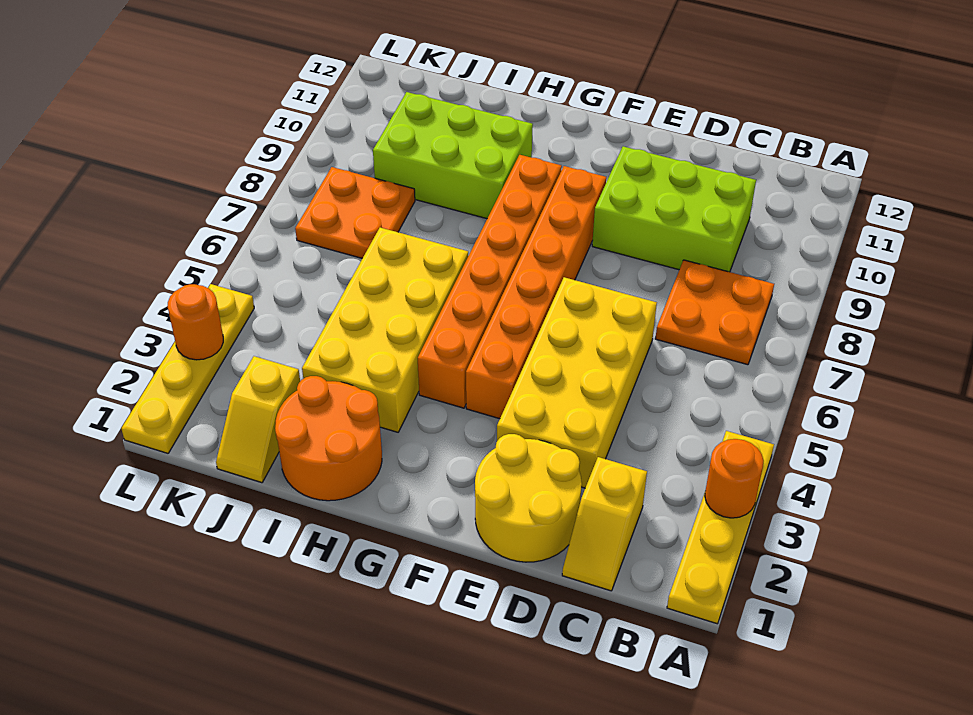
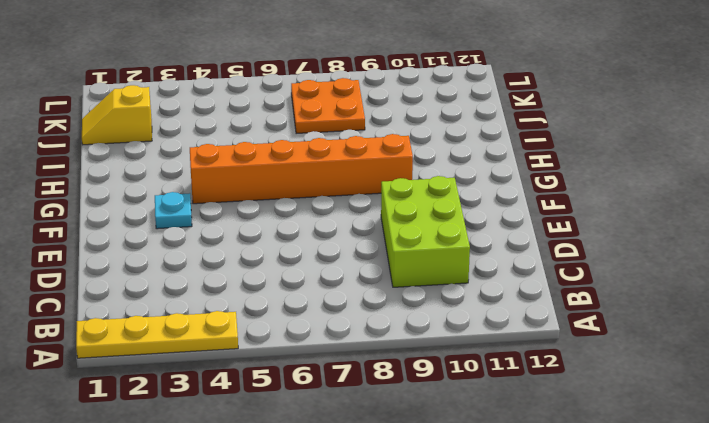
cyan plate F3 level 1 -> none
none -> orange plate B7:C8 level 1
none -> yellow slope C1:C2 level 1 top 2
none -> yellow round brick D1:E2 level 1

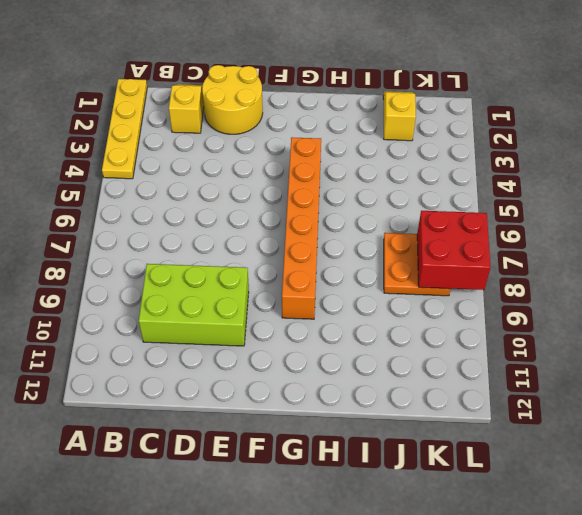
red brick K7:L8 level 2 -> none
none -> orange plate B7:C8 level 1
none -> yellow brick D3:E6 level 1
none -> orange brick F4:F9 level 1

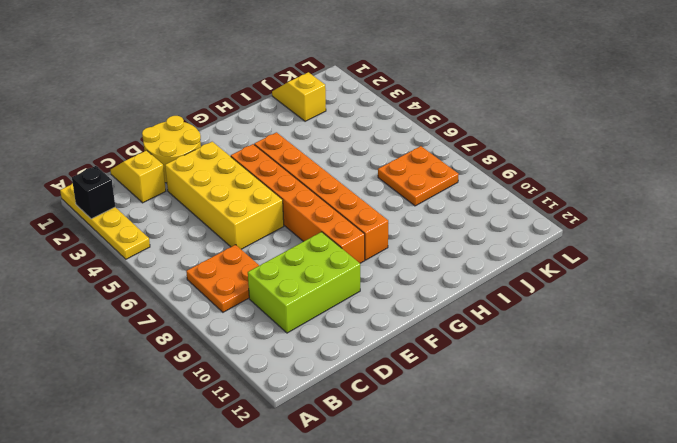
black brick A2 level 2 -> none
none -> orange round brick H1:I2 level 1
none -> yellow brick H3:I6 level 1
none -> lime brick H9:J10 level 1

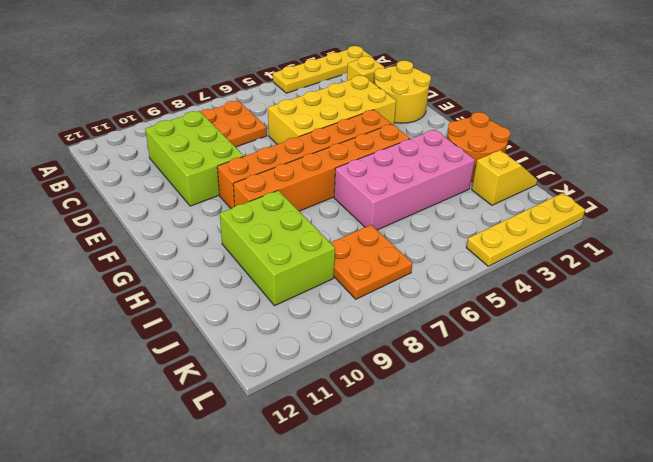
pink brick H3:I6 level 1 -> yellow brick H3:I6 level 1
none -> orange round brick A3 level 2
none -> orange round brick L3 level 2

